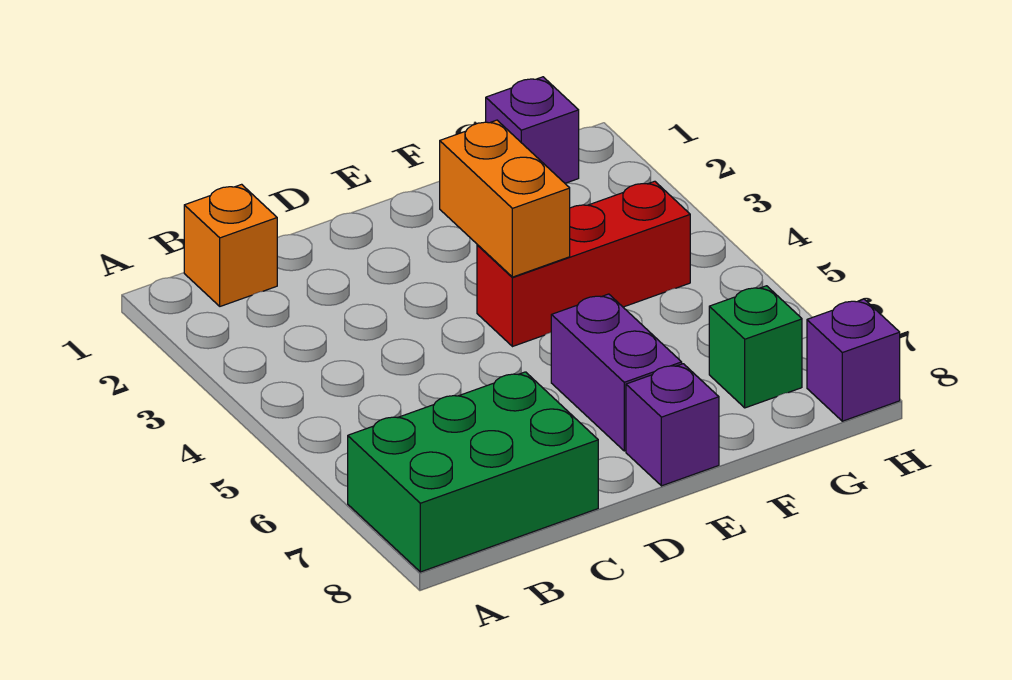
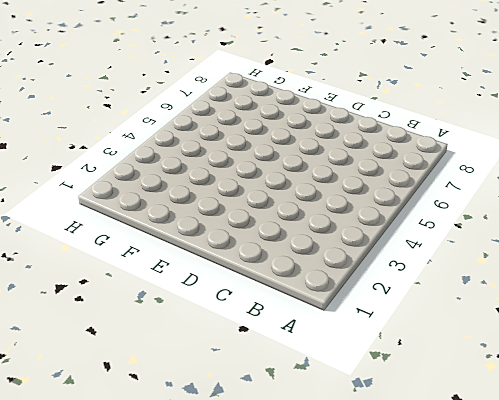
none -> green brick A7:C8 level 1
none -> orange brick B1 level 1

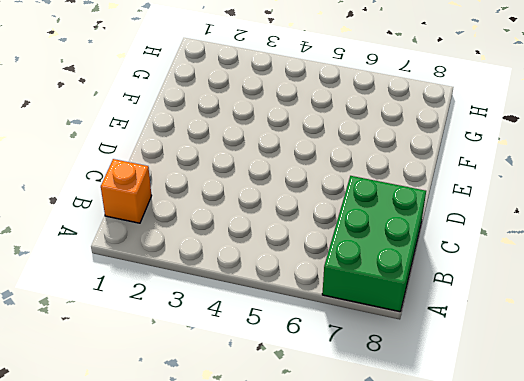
none -> red brick E4:G4 level 1
none -> purple brick E6:E7 level 1

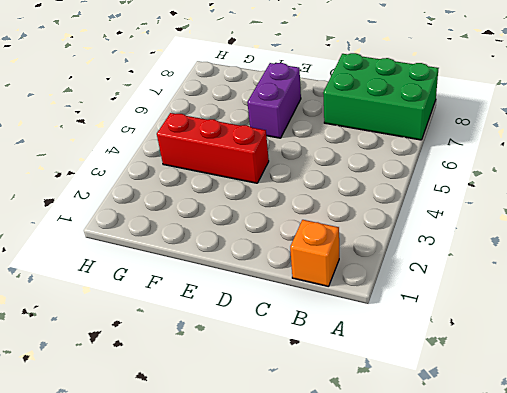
none -> purple brick E8 level 1
none -> purple brick G1 level 1

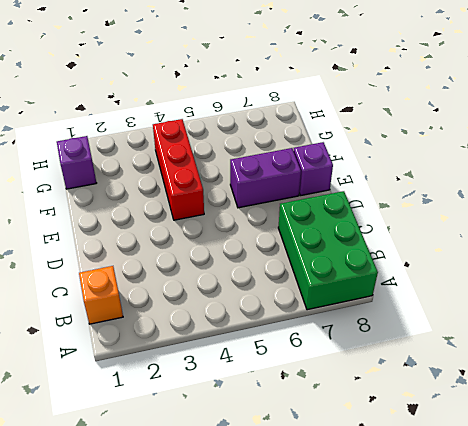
none -> green brick G7 level 1
none -> purple brick H8 level 1

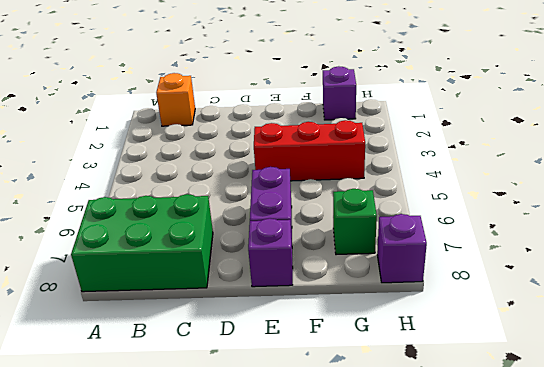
none -> orange brick E3:E4 level 2

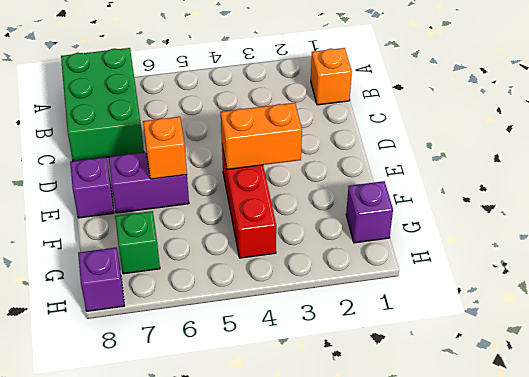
orange brick E6 level 2 -> none

